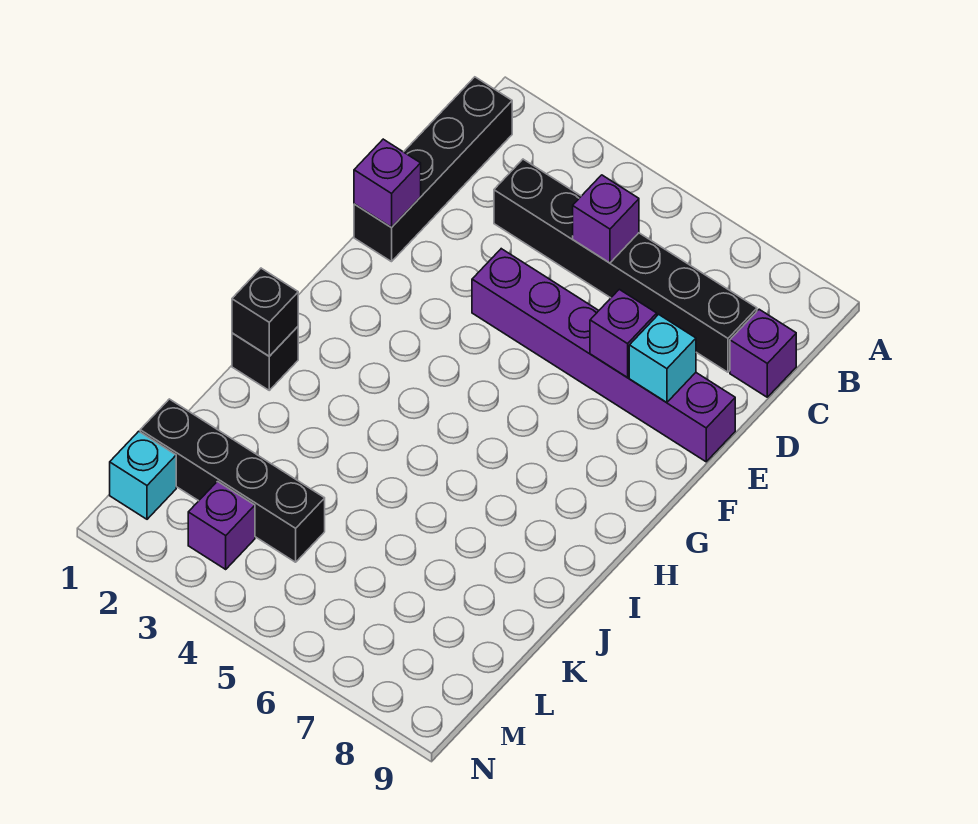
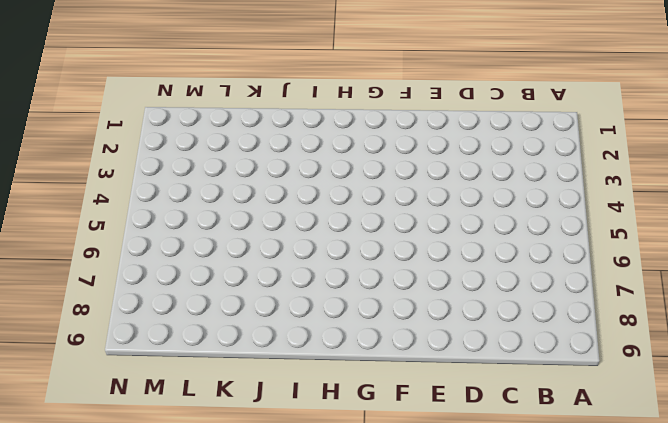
none -> black brick B1:E1 level 1
none -> black brick C3:C8 level 1
none -> purple brick C9 level 1

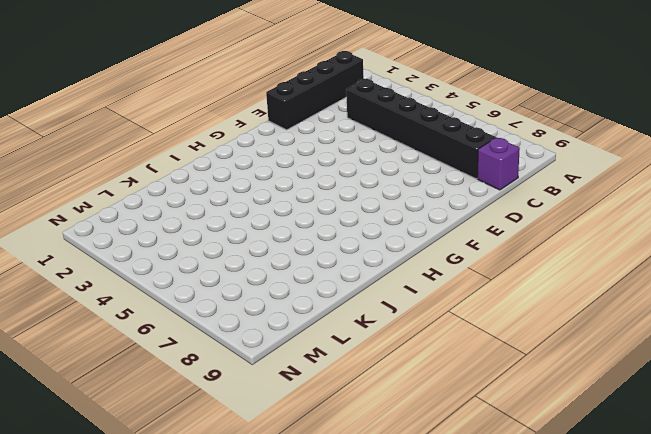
none -> purple brick E4:E9 level 1
none -> black brick I1 level 1
none -> black brick L1:L4 level 1

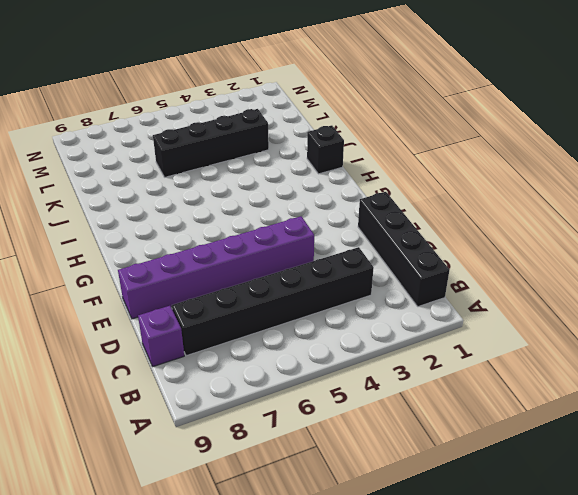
black brick K3:K6 level 1 -> black brick L1:L4 level 1
none -> cyan brick M1 level 1
none -> purple brick M3 level 1
none -> purple brick C5 level 2

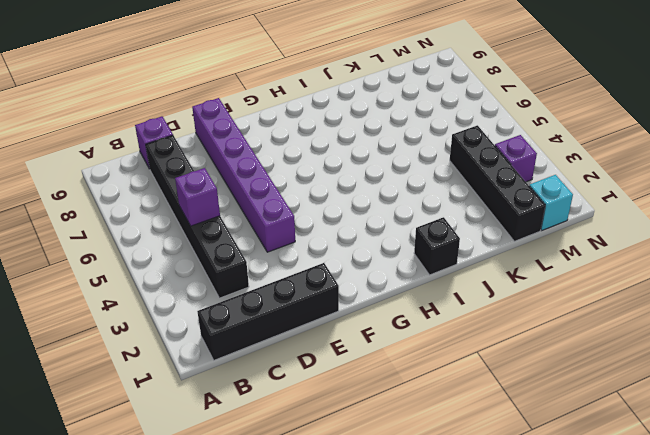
none -> purple brick E1 level 2
none -> purple brick E7 level 2
none -> cyan brick E8 level 2

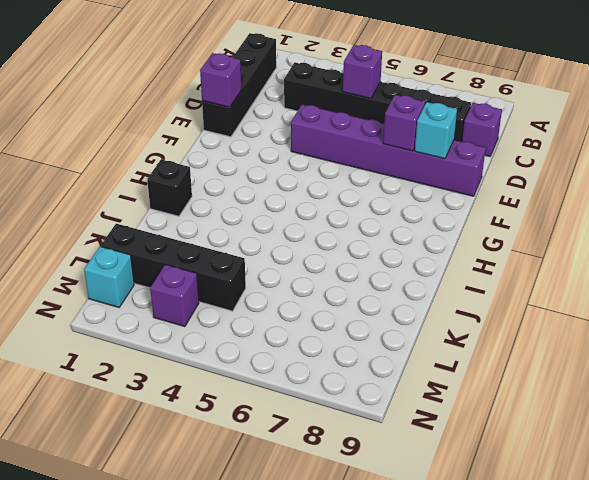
none -> black brick I1 level 2

